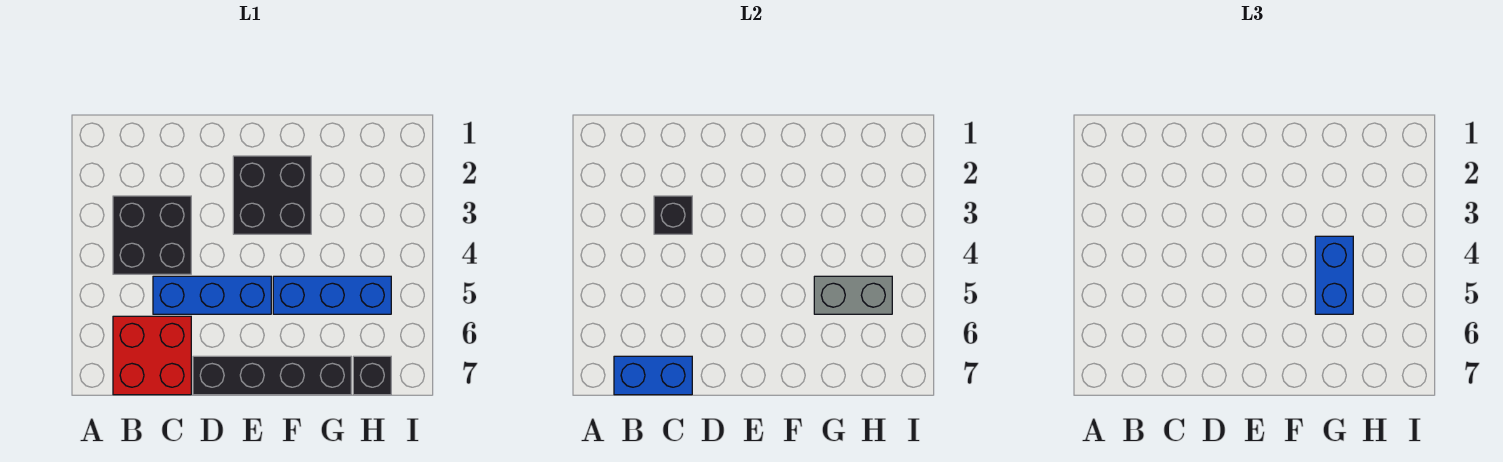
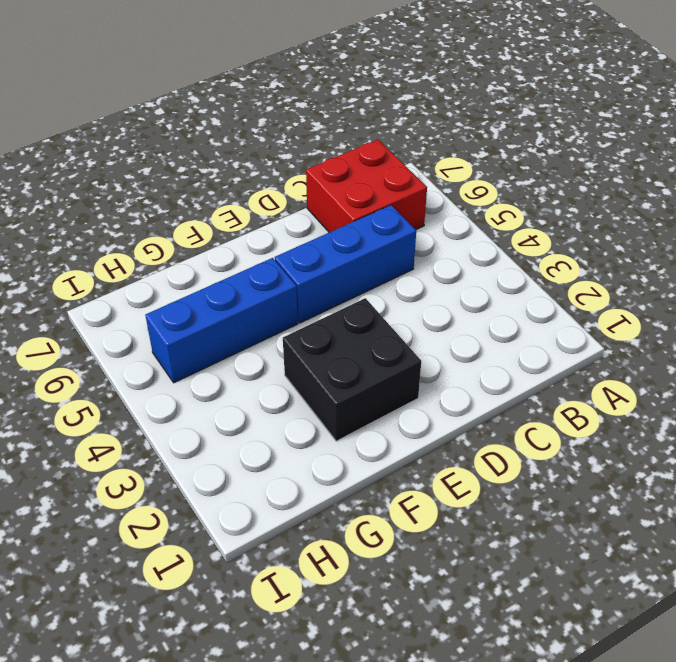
none -> black brick B3:C4 level 1
none -> black brick D7:G7 level 1

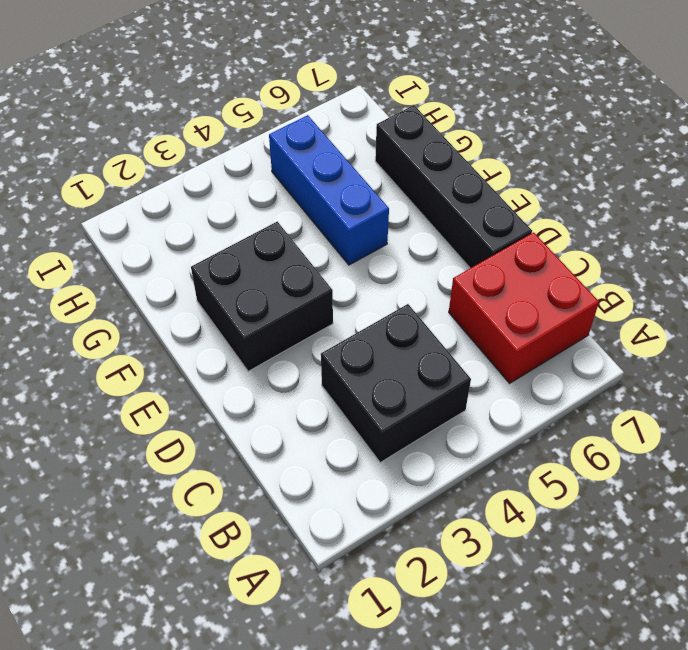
none -> blue brick C5:E5 level 1
none -> black brick H7 level 1

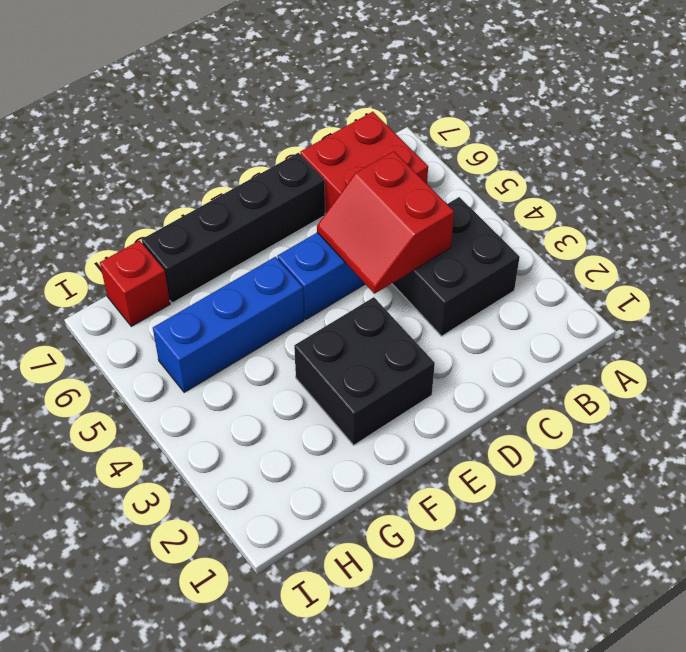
red slope C4:D5 level 2 top C -> none
red brick H7 level 1 -> black brick H7 level 1
none -> blue brick B7:C7 level 2
none -> black brick C3 level 2

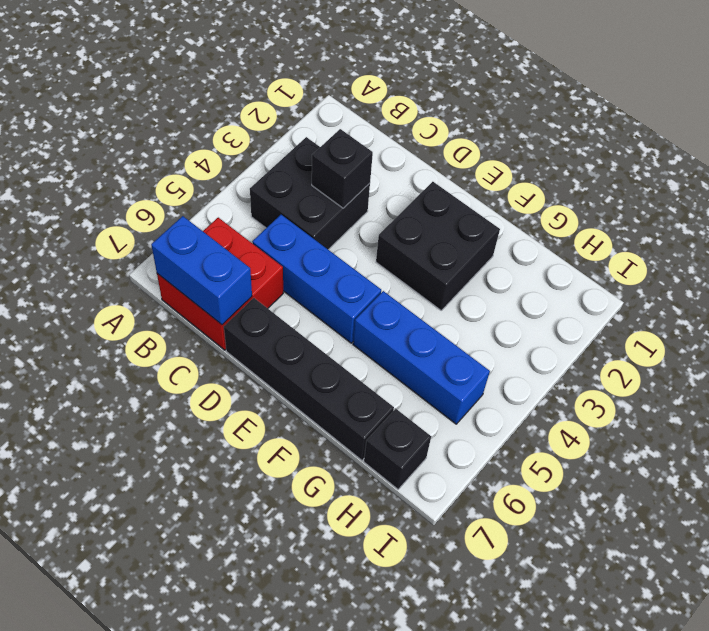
none -> grey brick G5:H5 level 2
none -> blue brick G4:G5 level 3

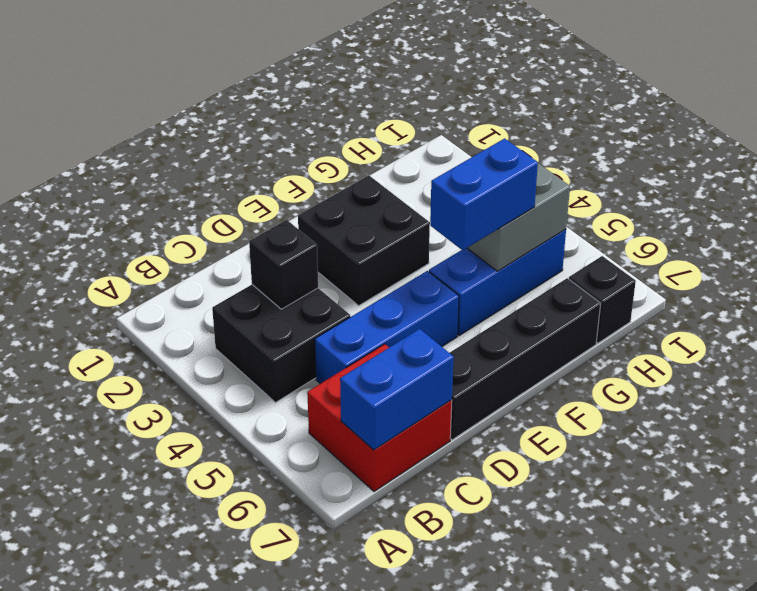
blue brick F5:G5 level 3 -> blue brick G4:G5 level 3

